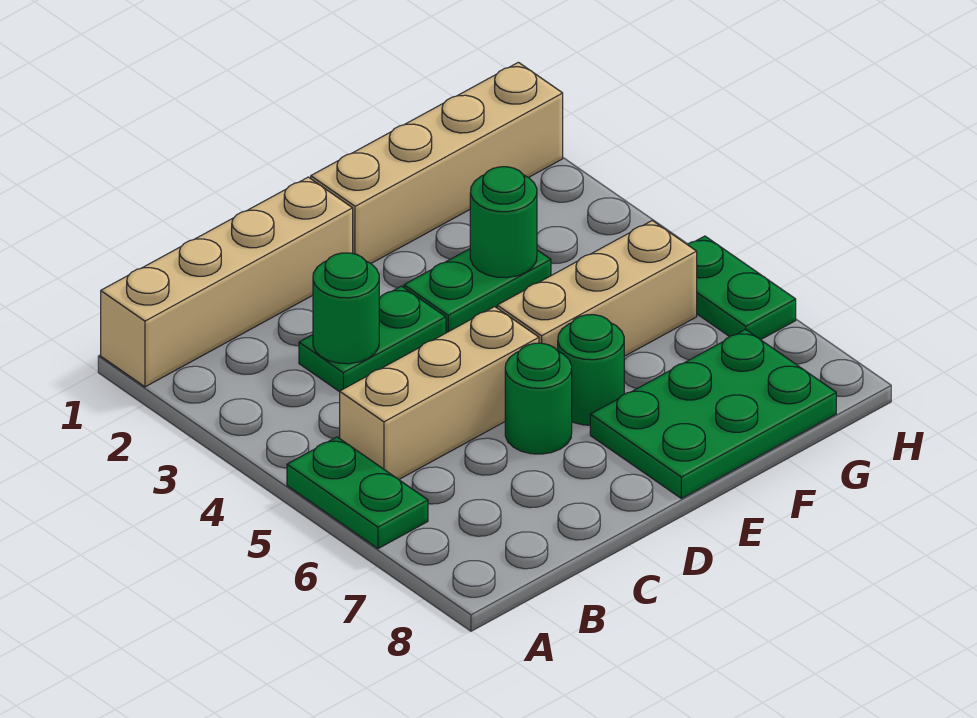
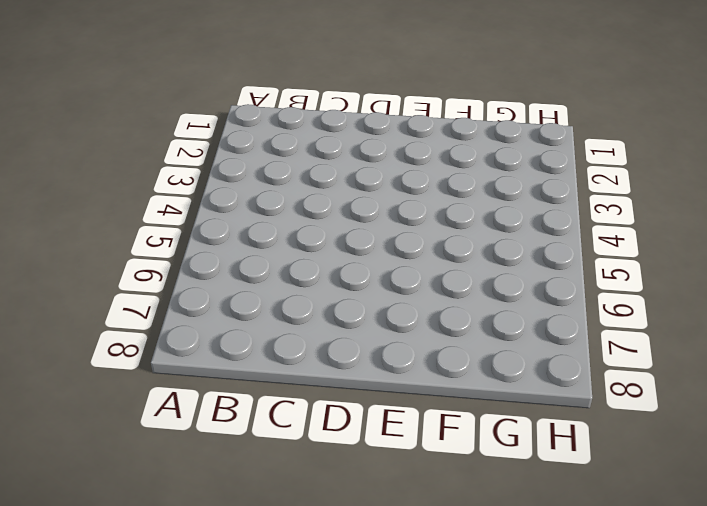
none -> tan brick A1:D1 level 1
none -> green plate A5:A6 level 1
none -> tan brick B5:D5 level 1

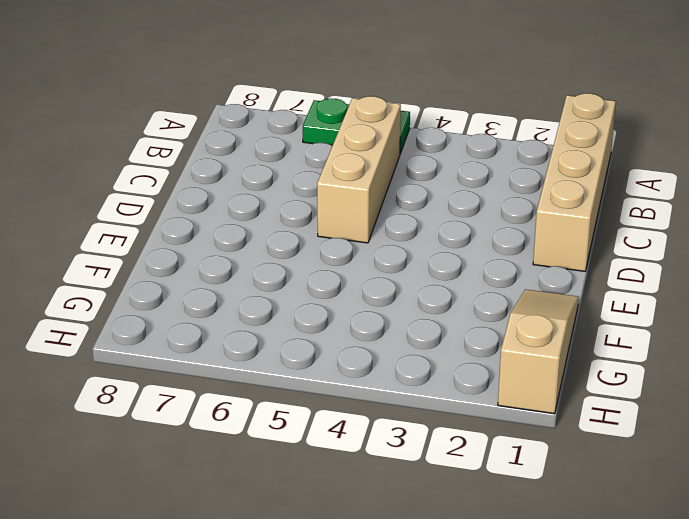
tan slope F1:H1 level 1 top H -> tan brick E1:H1 level 1
none -> green plate C3:D3 level 1
none -> green round brick D6 level 1
none -> green plate E3:F3 level 1

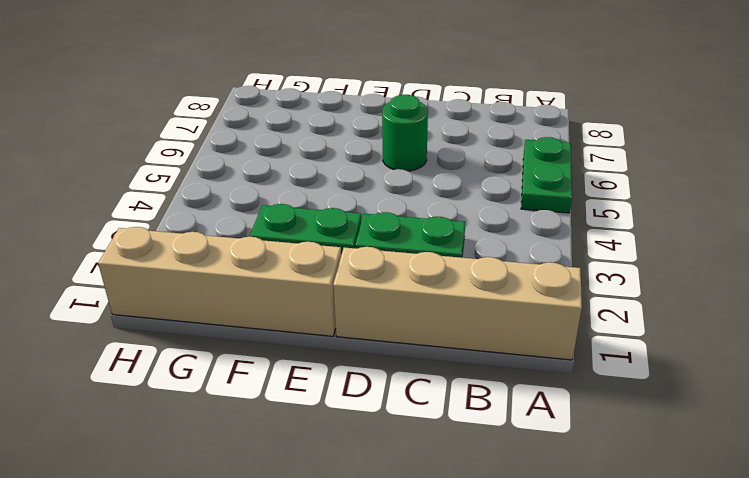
none -> tan brick B5:D5 level 1
none -> tan brick E5:G5 level 1
none -> green round brick E6 level 1

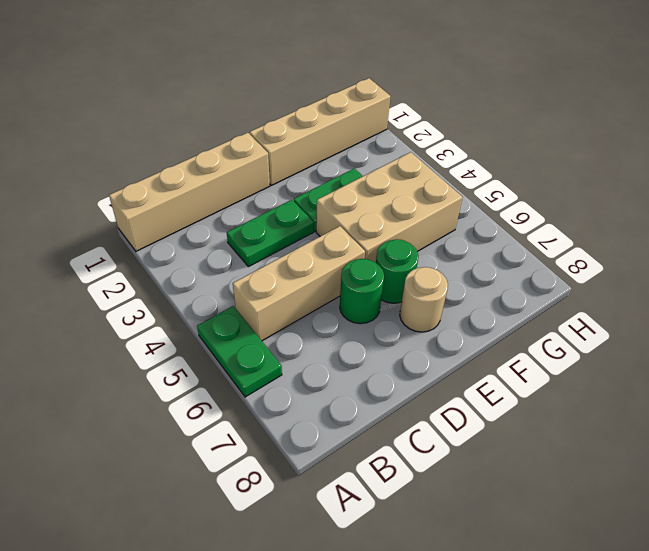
tan brick E4:G5 level 1 -> tan brick E5:G5 level 1
tan round brick E7 level 1 -> green plate E7:G8 level 1
none -> green plate H5:H6 level 1
none -> green round brick C3 level 2
none -> green round brick F3 level 2

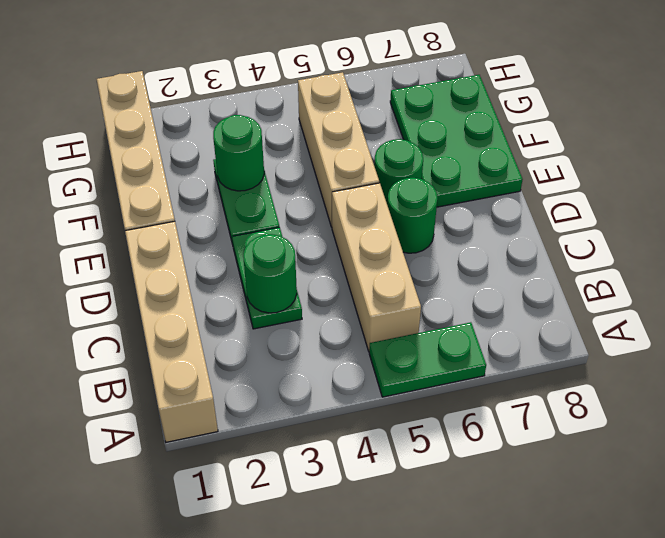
none -> green plate H5:H6 level 1

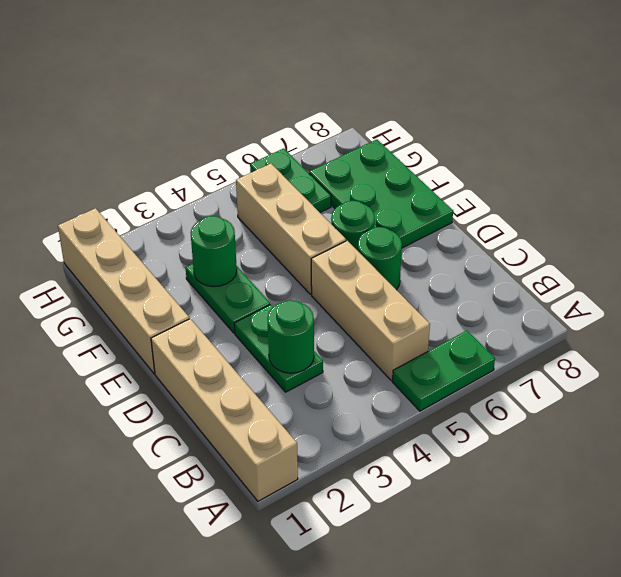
green plate G6:H6 level 1 -> green plate H5:H6 level 1

